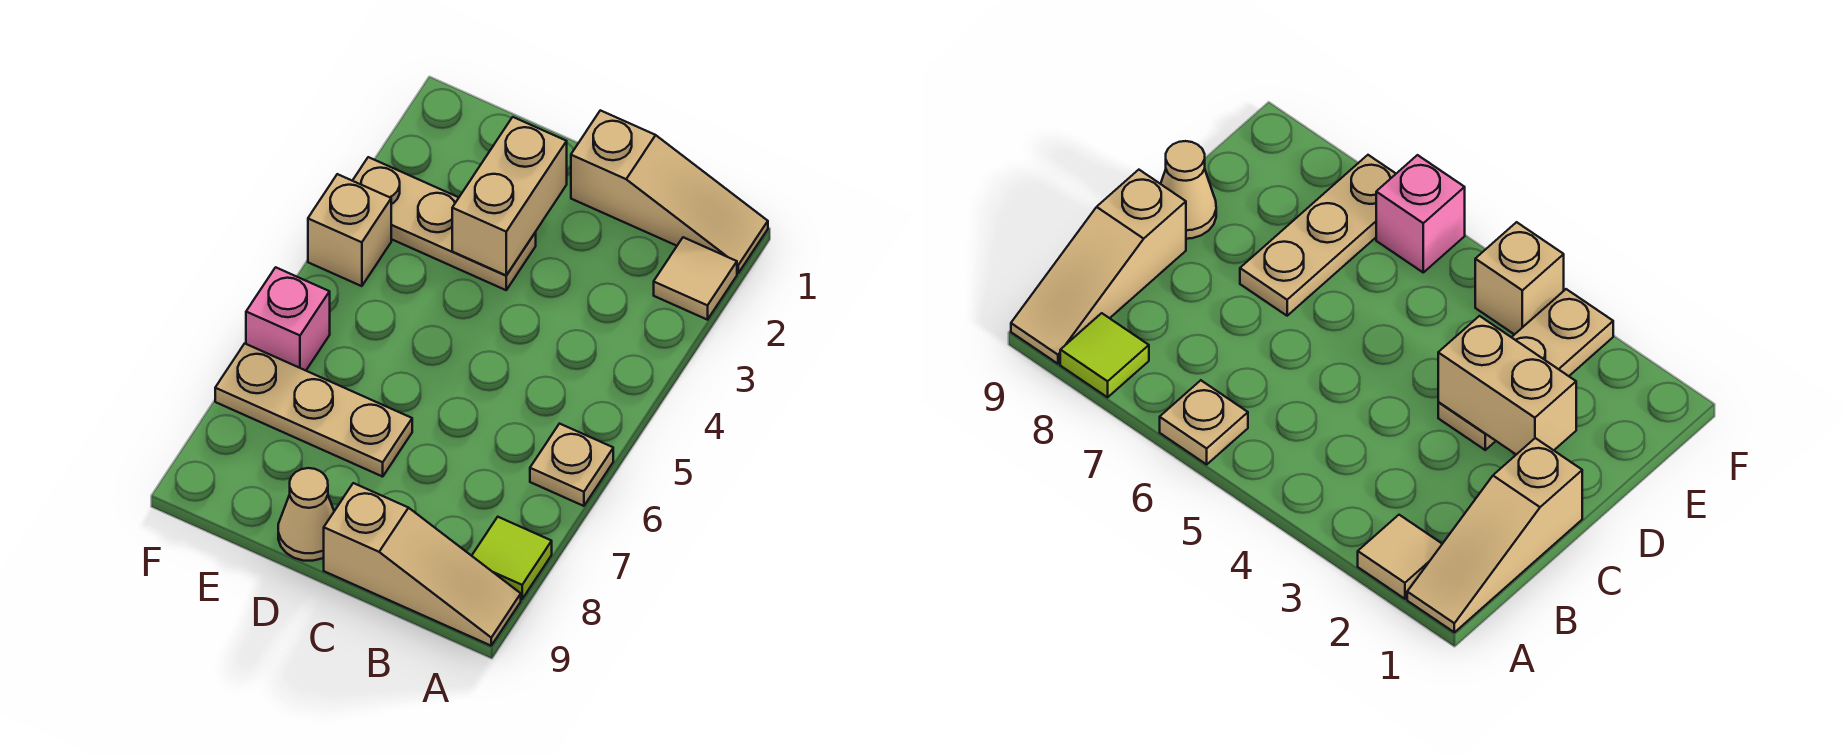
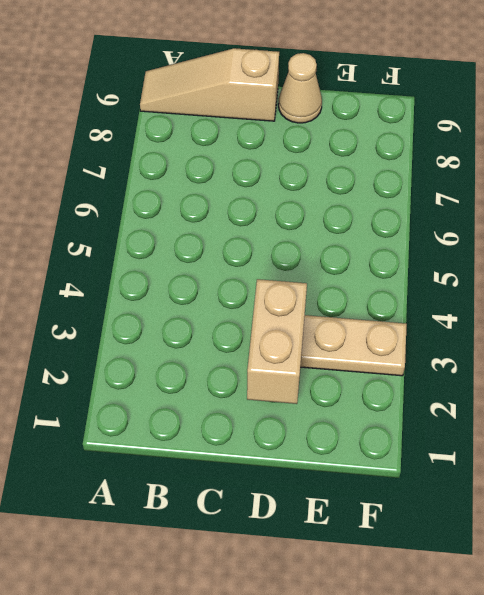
none -> tan slope A1:C1 level 1 top C
none -> tan tile A2 level 1

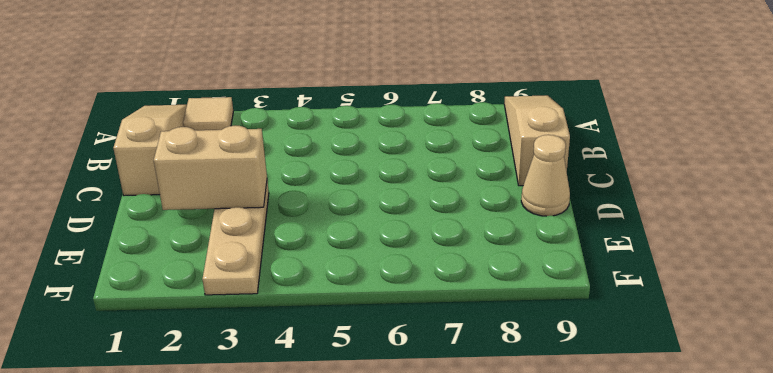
none -> tan plate A6 level 1
none -> lime tile A8 level 1

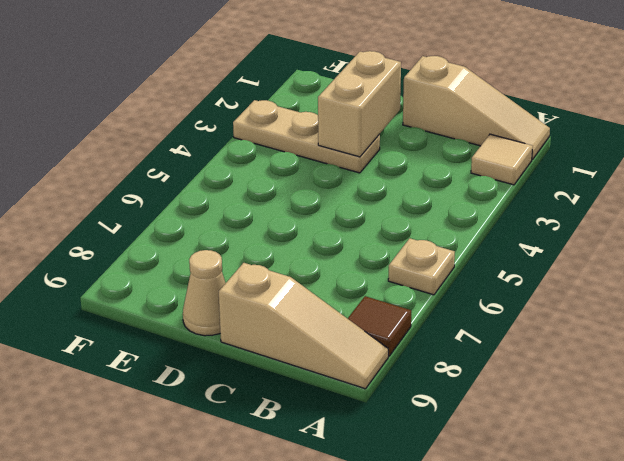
brown tile A8 level 1 -> lime tile A8 level 1
none -> tan plate D7:F7 level 1
none -> tan brick F4 level 1

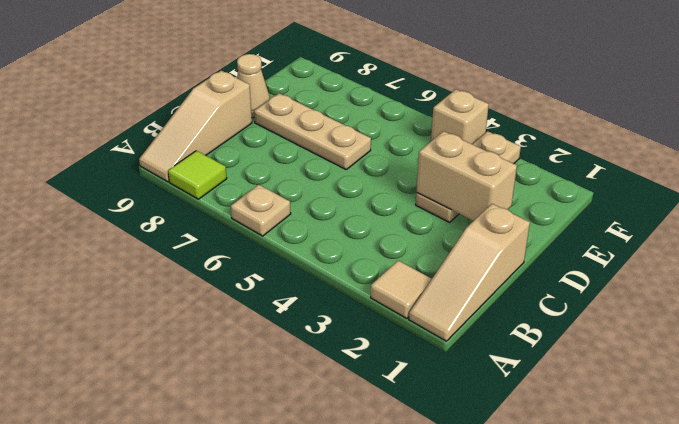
tan plate D6:D8 level 1 -> tan plate D7:F7 level 1
none -> pink brick F6 level 1

